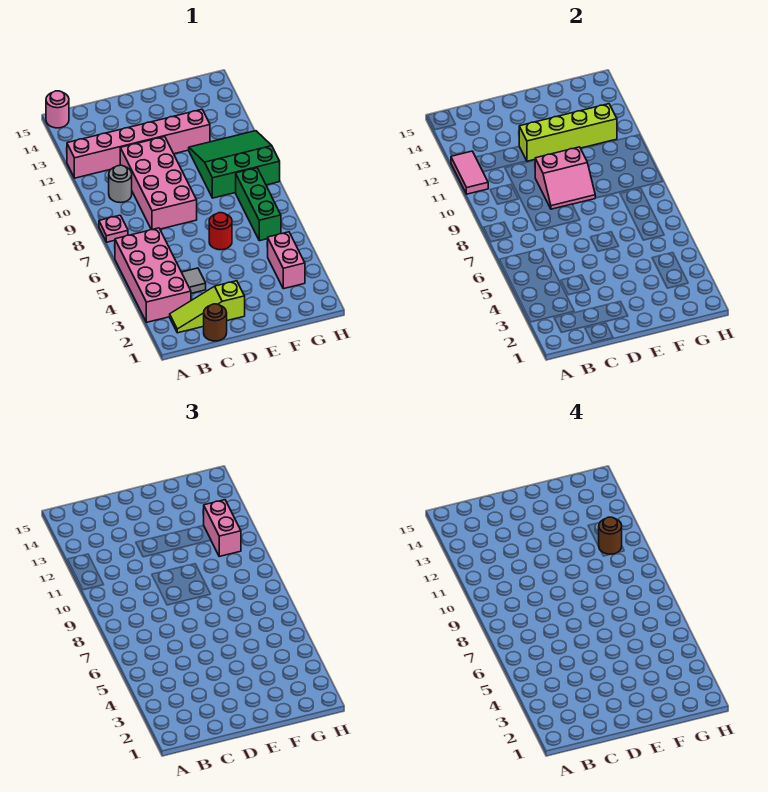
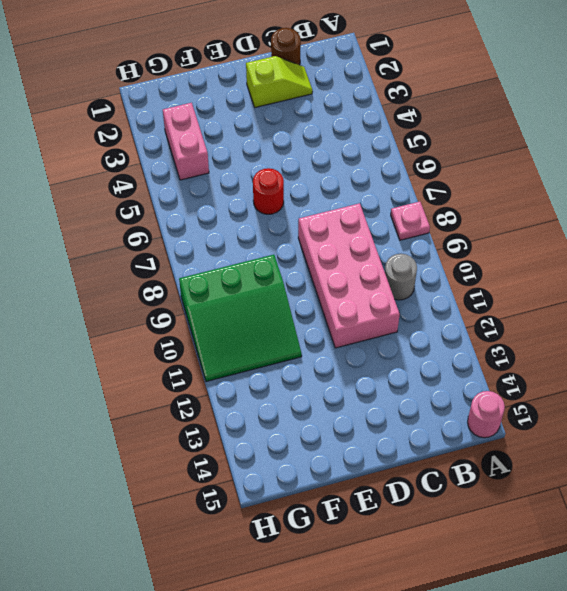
lime slope C2:D2 level 1 top D -> lime slope B2:D2 level 1 top D
none -> pink brick A3:B6 level 1
none -> pink brick A12:F12 level 1
none -> grey tile C4 level 1

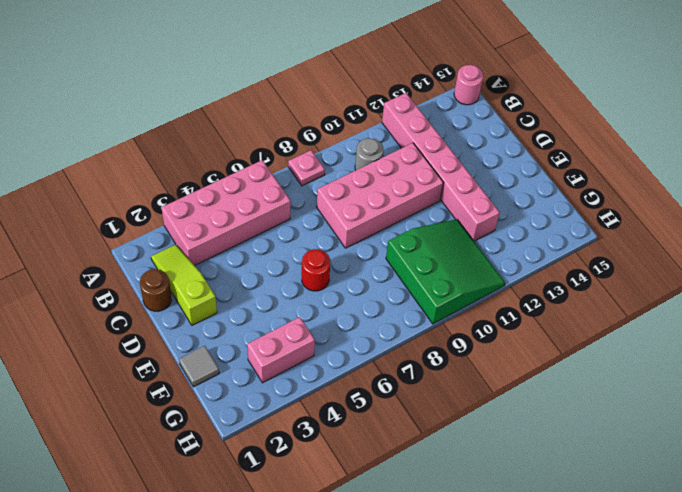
grey tile F1 level 1 -> grey tile C4 level 1
none -> green brick G6:G8 level 1
none -> pink tile A11:A12 level 2
none -> pink slope D9:E10 level 2 top 10

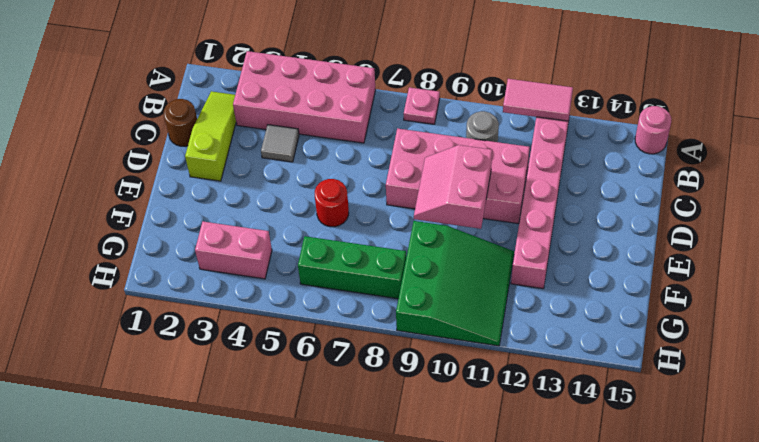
none -> lime brick D12:G12 level 2
none -> pink brick G11:G12 level 3
none -> brown round brick G11 level 4

